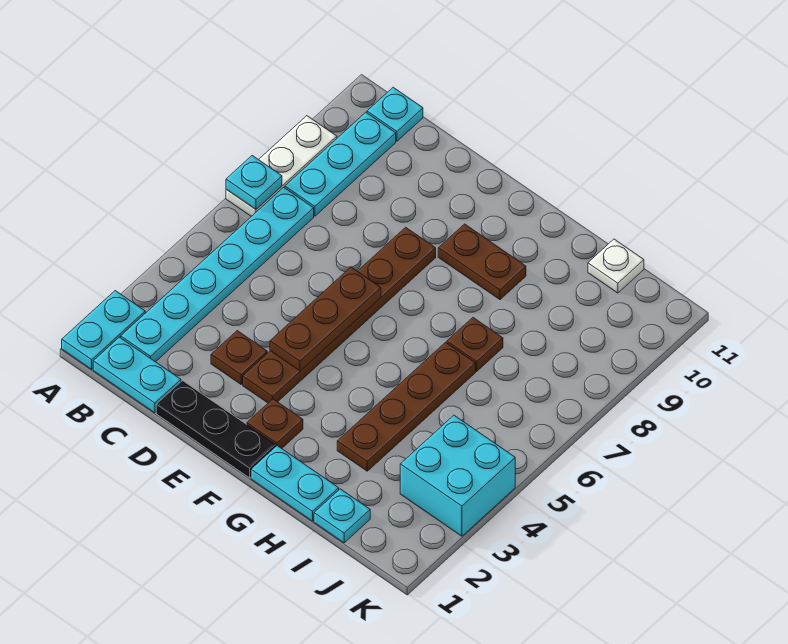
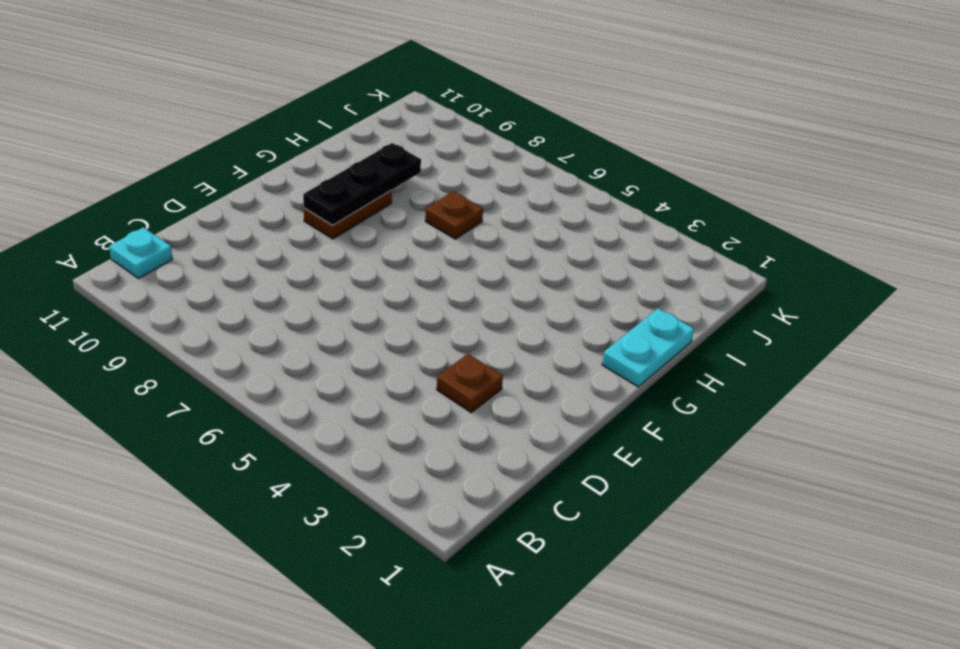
black plate F9:H9 level 2 -> black plate D1:F1 level 1
none -> cyan plate A1:A2 level 1
none -> white plate A7:A9 level 1
none -> cyan plate B1:C1 level 1

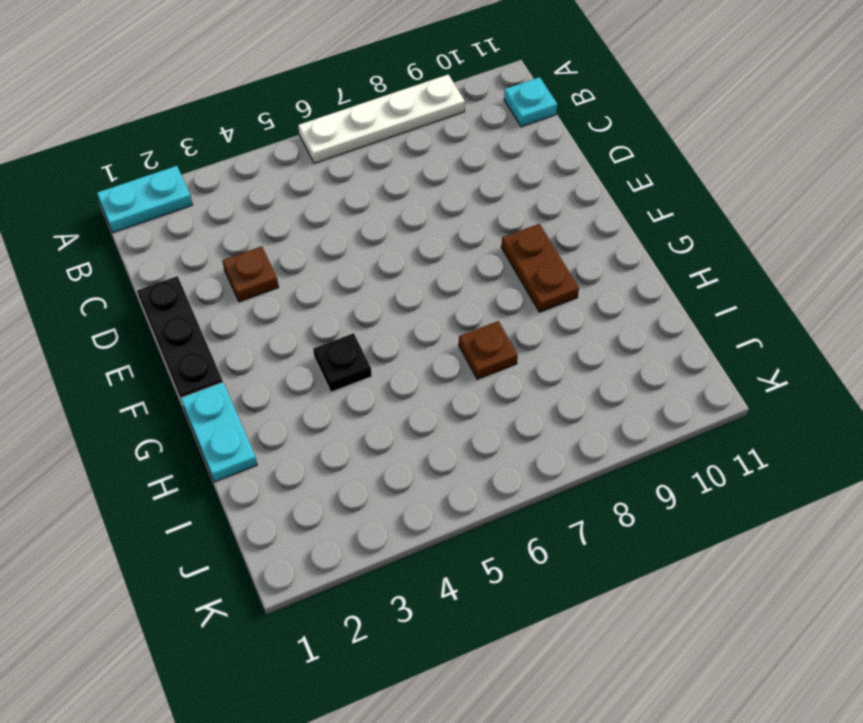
white plate A6:A9 level 1 -> white plate A7:A9 level 1
black plate G4 level 1 -> none
none -> cyan plate B1:C1 level 1
none -> cyan plate B2:B7 level 1
none -> cyan plate B8:B10 level 1

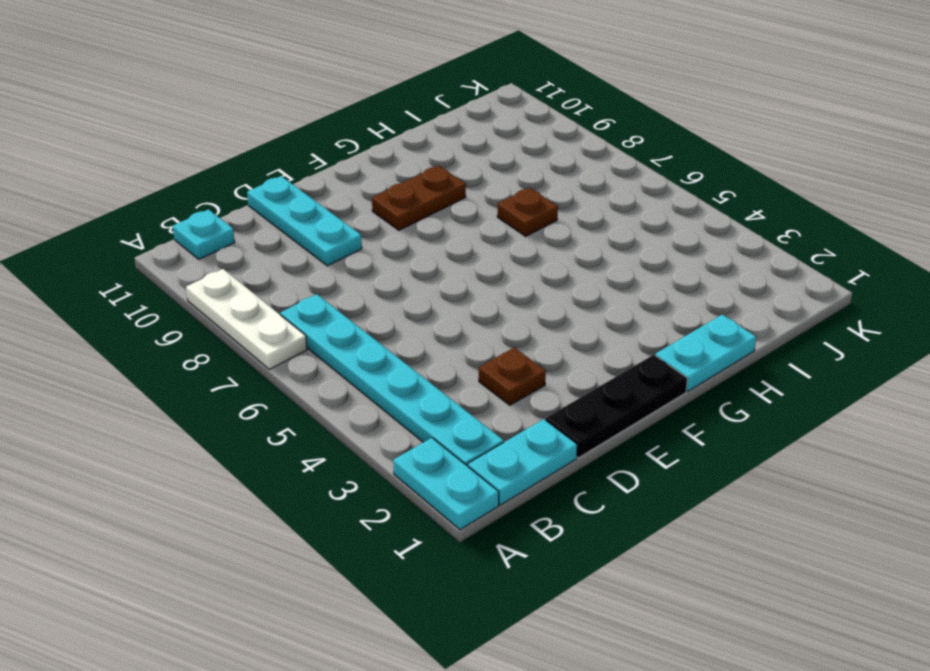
cyan plate D9:D11 level 1 -> cyan plate B8:B10 level 1
none -> brown plate E3:E8 level 1
none -> brown plate F2 level 1
none -> brown plate H3:H6 level 1

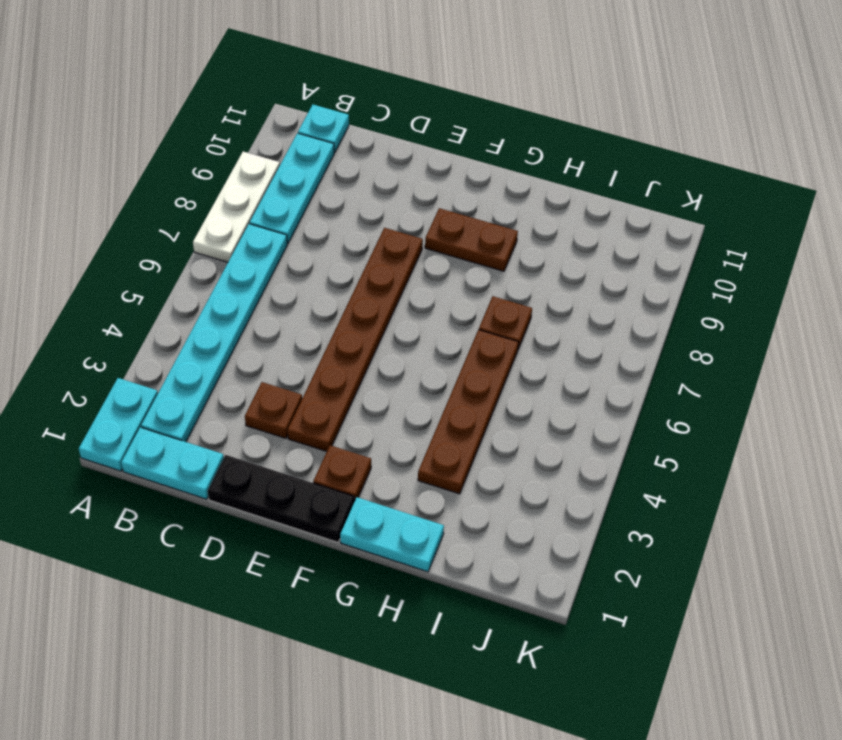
none -> cyan plate I1 level 1
none -> white plate I11 level 1
none -> cyan brick J3:K4 level 1

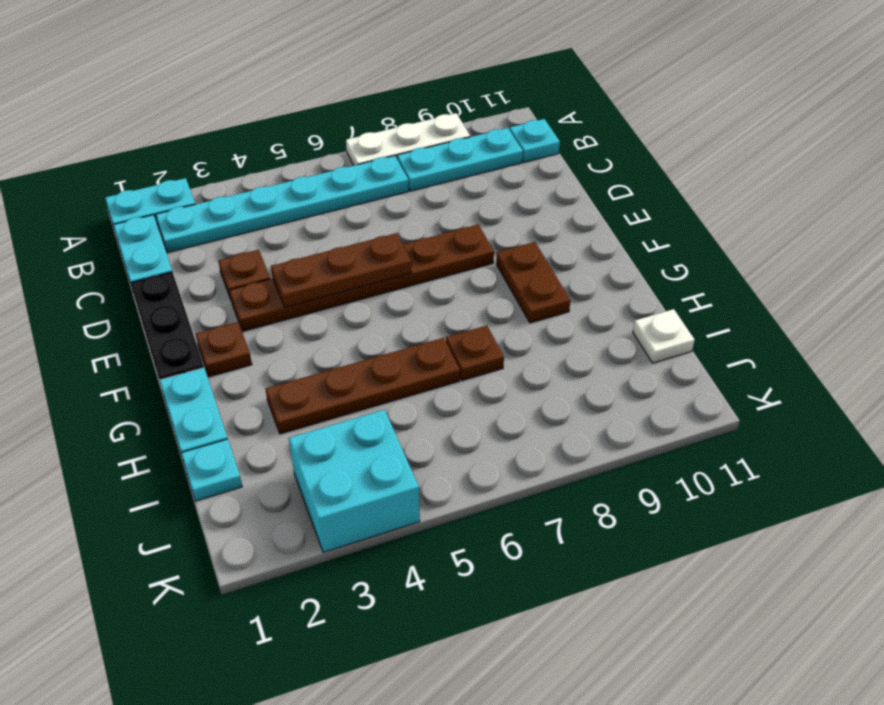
none -> cyan plate A7 level 2

